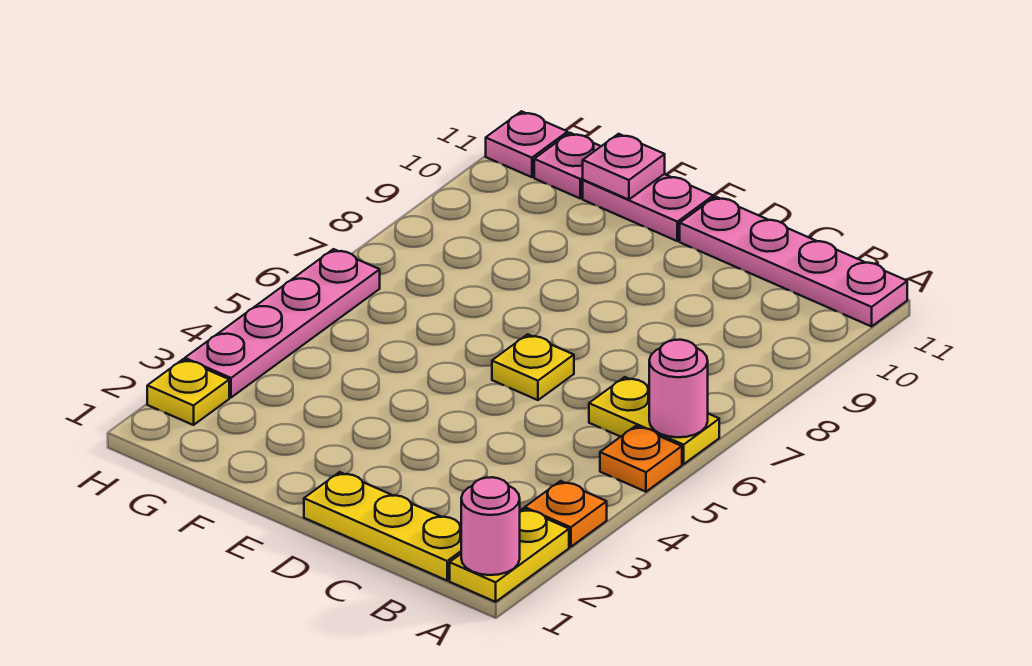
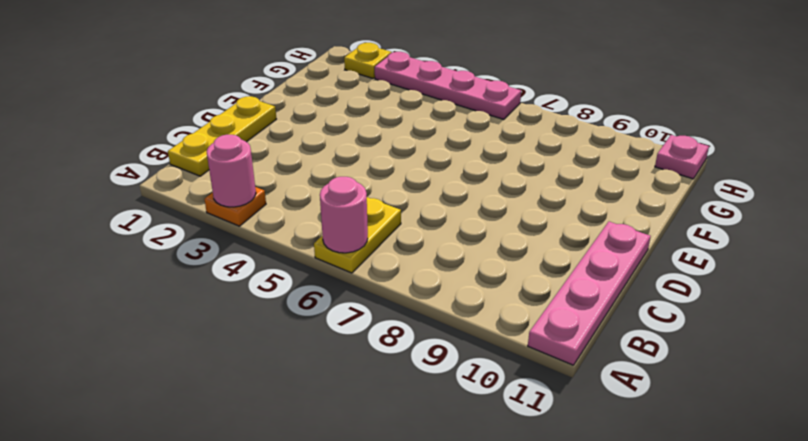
pink round brick A3 level 2 -> pink round brick A1 level 2
none -> yellow plate A1:A2 level 1
none -> orange plate A5 level 1
none -> yellow plate D6 level 1

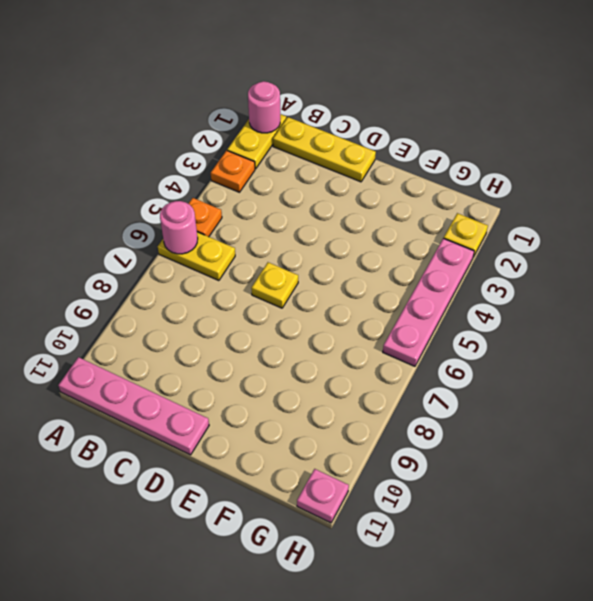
none -> pink plate E11:F11 level 1
none -> pink plate G11 level 1
none -> pink plate F11 level 2

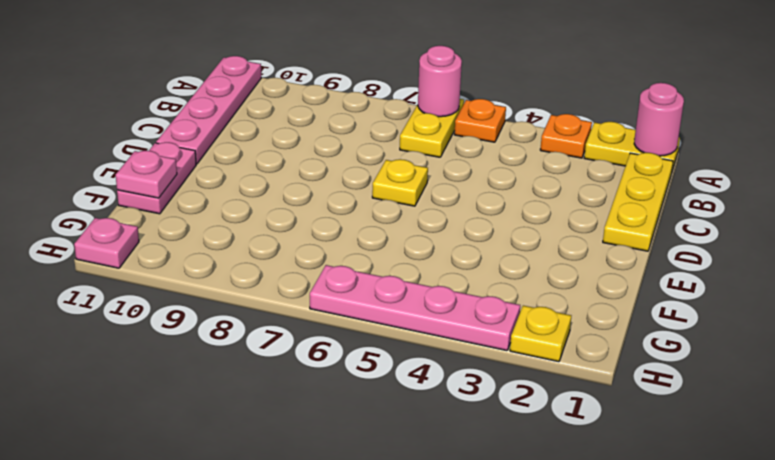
none -> pink plate G11 level 1

